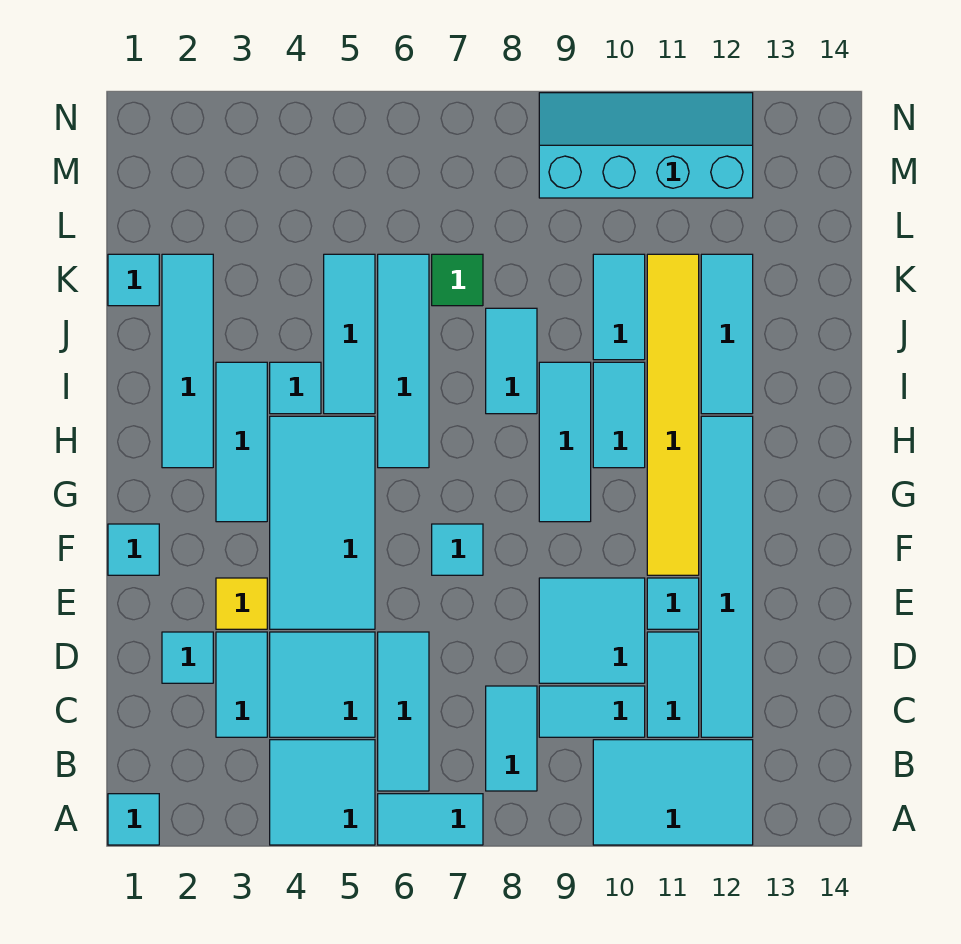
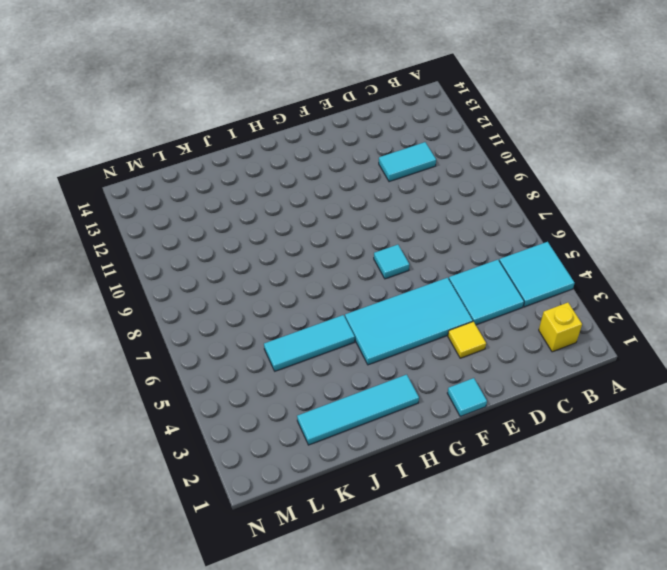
yellow brick B2 level 1 -> none
none -> cyan tile A1 level 1
none -> cyan tile A6:A7 level 1
none -> cyan tile A10:B12 level 1
none -> cyan tile B6:D6 level 1

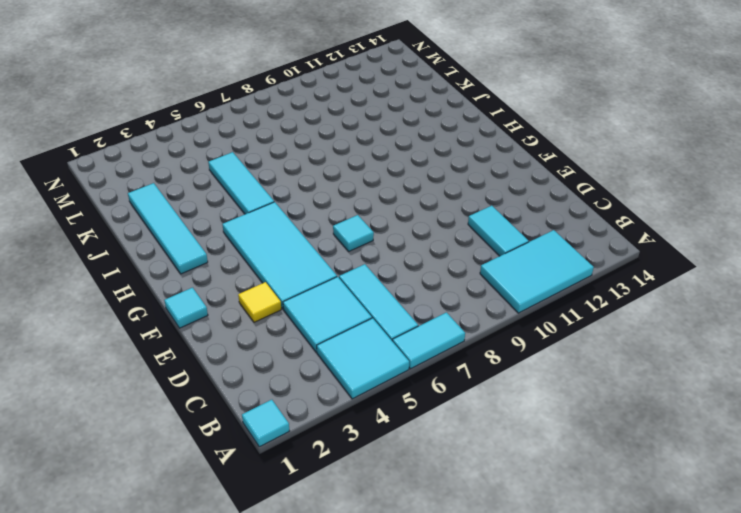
none -> cyan tile B8:C8 level 1
none -> cyan tile C3:D3 level 1
none -> cyan tile C9:C10 level 1
none -> cyan tile C12:H12 level 1

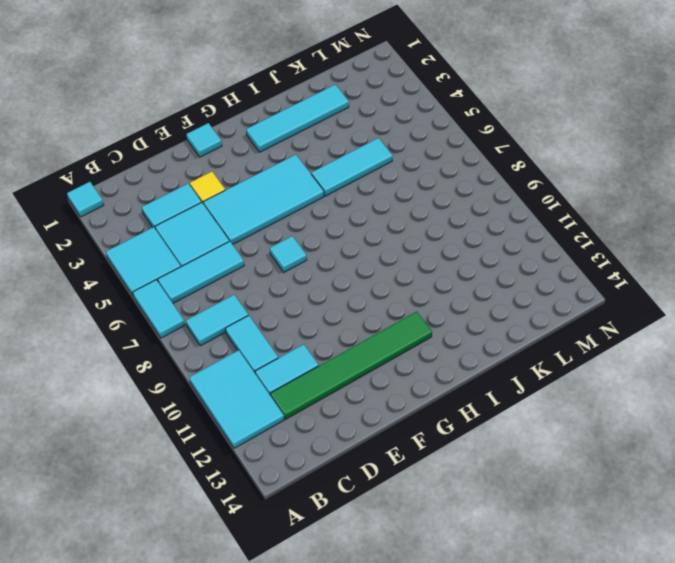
green tile C12:H12 level 1 -> cyan tile C12:H12 level 1
none -> cyan tile D2 level 1
none -> cyan tile D9:E10 level 1
none -> cyan tile E11 level 1
none -> yellow tile F11:K11 level 1

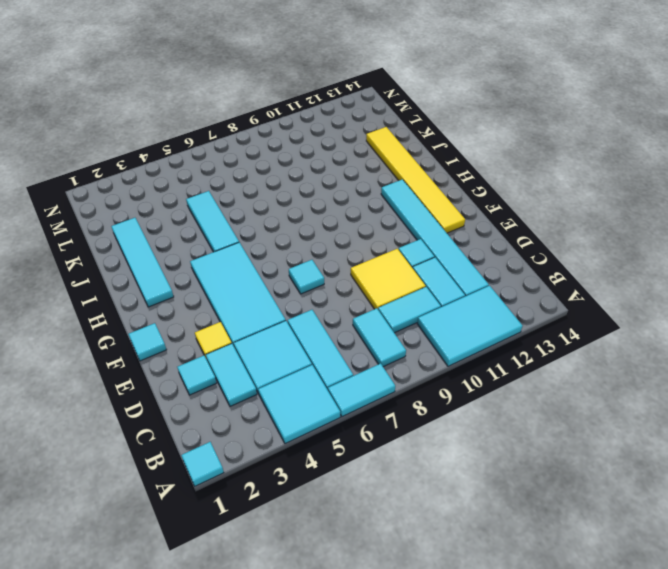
yellow tile D9:E10 level 1 -> cyan tile D9:E10 level 1
yellow tile F13:K13 level 1 -> yellow tile F11:K11 level 1
none -> cyan tile G3:I3 level 1
none -> cyan tile G9:I9 level 1
none -> cyan tile H6:K6 level 1
none -> cyan tile H10:I10 level 1

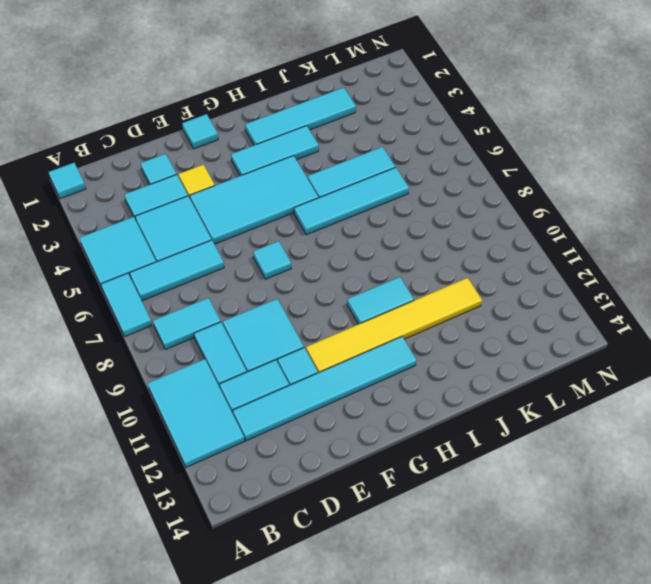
none -> cyan tile G9:I9 level 1
none -> cyan tile I4 level 1
none -> cyan tile I8:J8 level 1
none -> cyan tile I12:K12 level 1

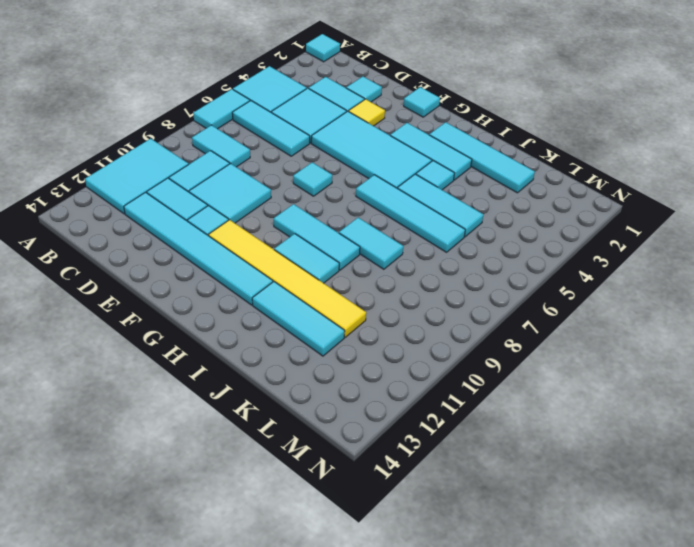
none -> cyan tile J10:K10 level 1
none -> cyan tile K1 level 1
none -> green tile K7 level 1
none -> cyan slope M9:N12 level 1 top M

